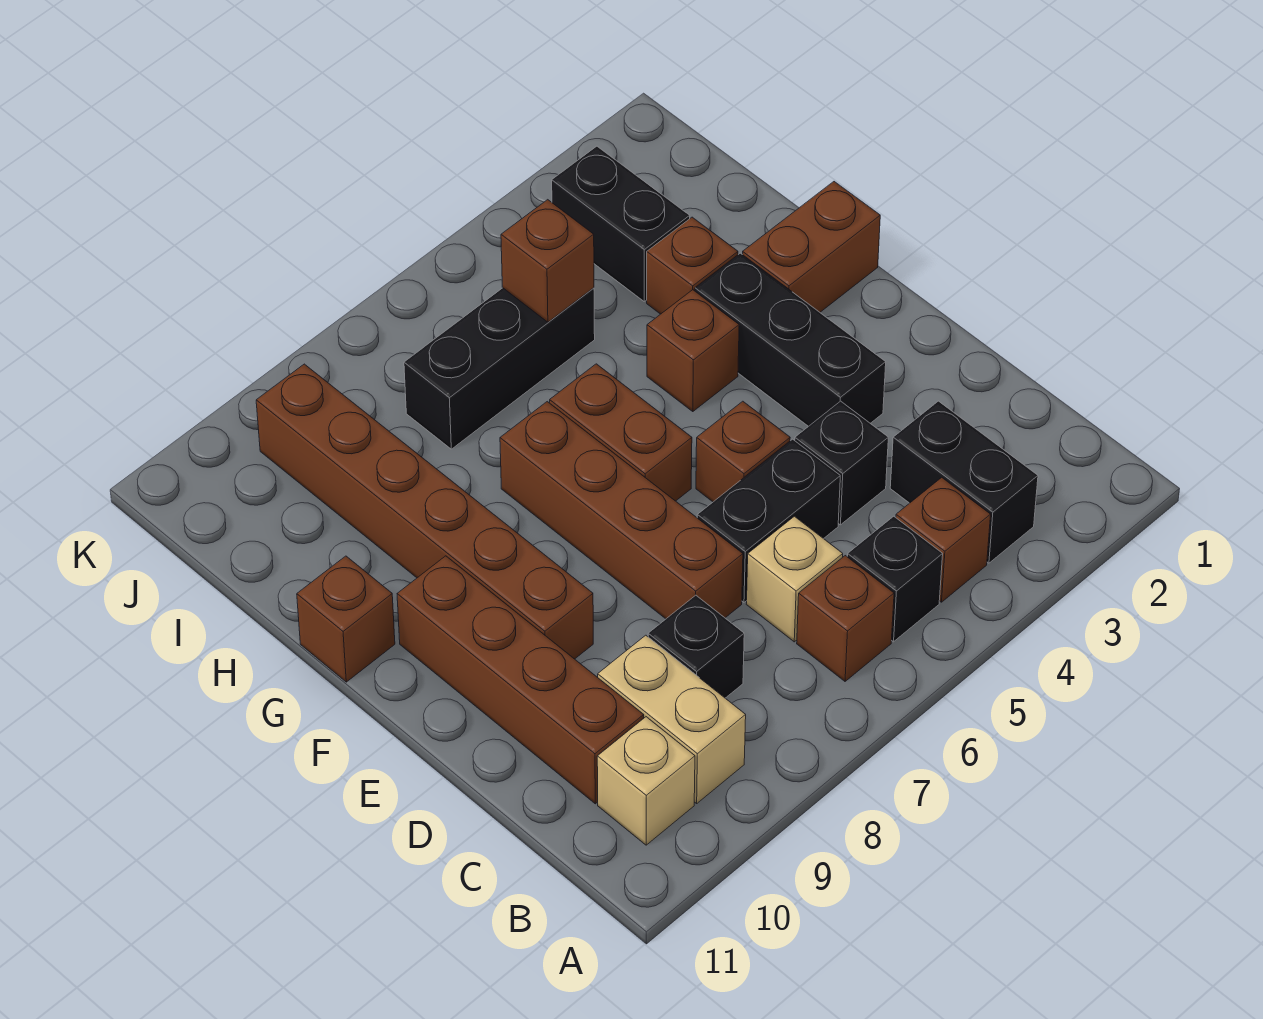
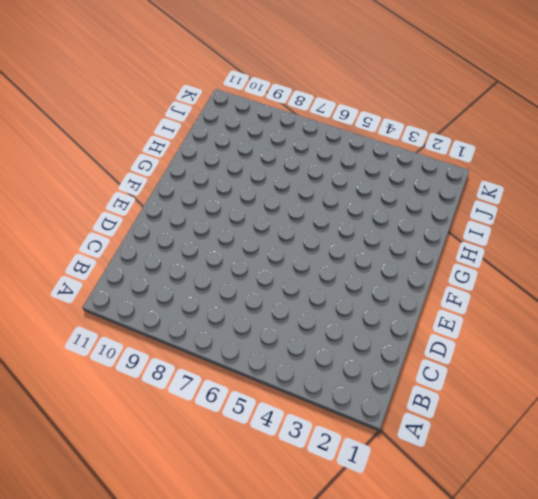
none -> black brick B3:C3 level 1
none -> brown brick B4 level 1
none -> black brick B5 level 1

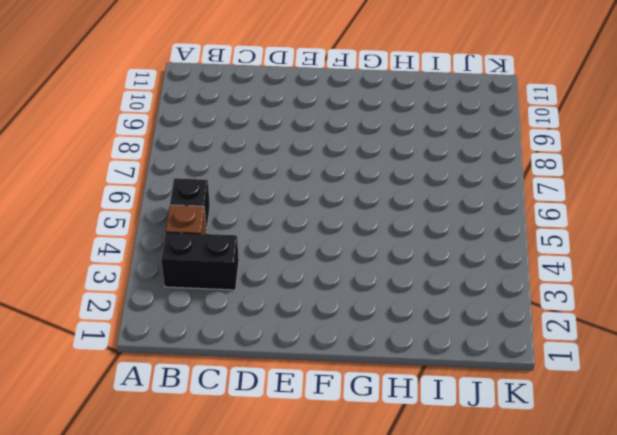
none -> brown brick B6 level 1
none -> tan brick B9:C9 level 1
none -> tan brick B10 level 1

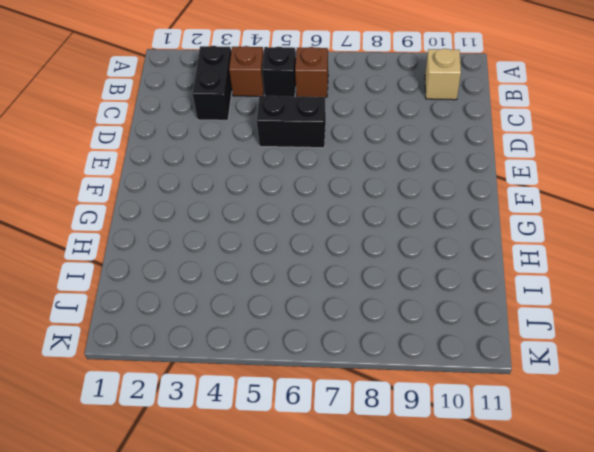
none -> tan brick B9:C9 level 1
none -> tan brick C6 level 1
none -> black brick C8 level 1

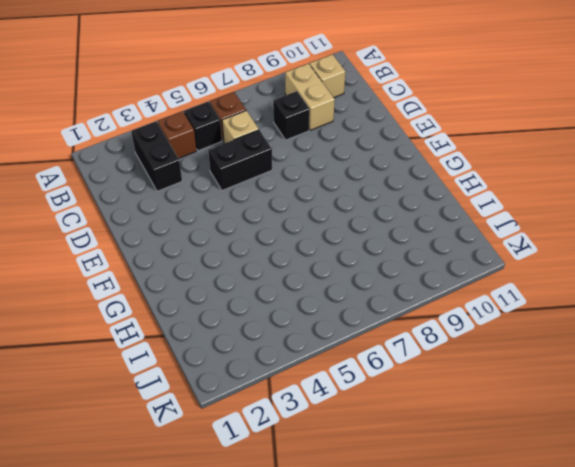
none -> brown brick C10:F10 level 1
none -> black brick D4 level 1
none -> brown brick D7:G7 level 1

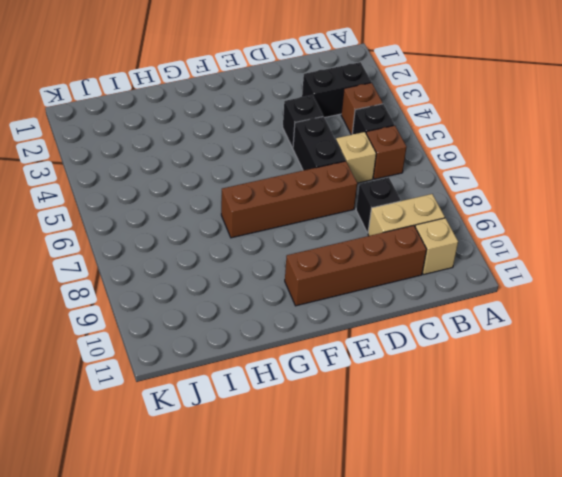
none -> black brick E3:G3 level 1
none -> brown brick E5 level 1
none -> brown brick E9:J9 level 1

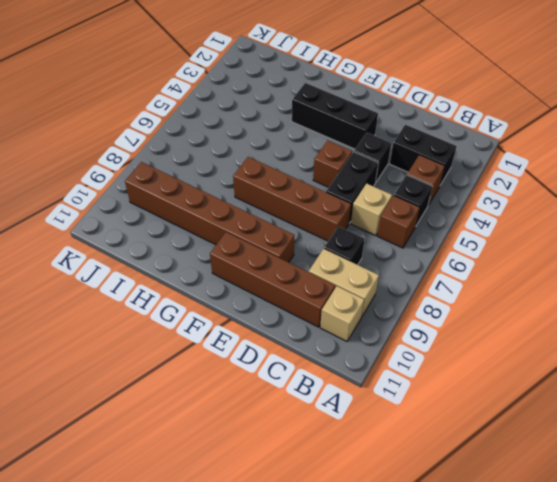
none -> brown brick F6:G6 level 1
none -> brown brick G1:G2 level 1
none -> brown brick G4 level 1

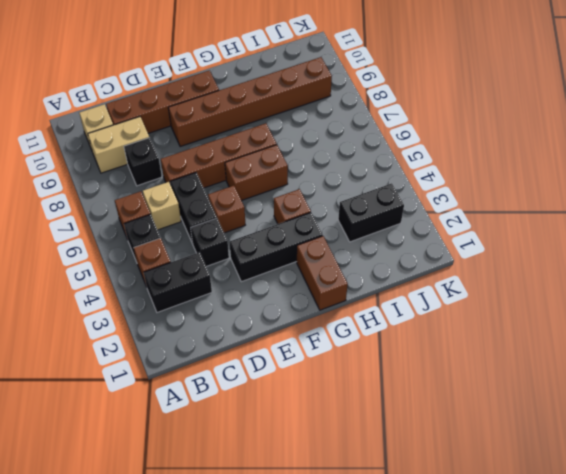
none -> brown brick G11 level 1
none -> brown brick H3 level 1
none -> black brick I5:I7 level 1

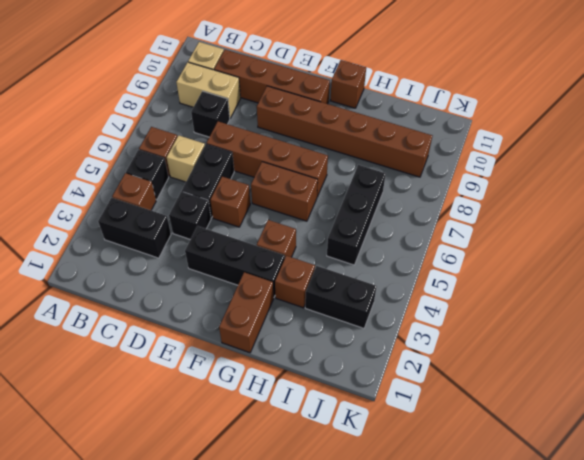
none -> brown brick I5 level 2

